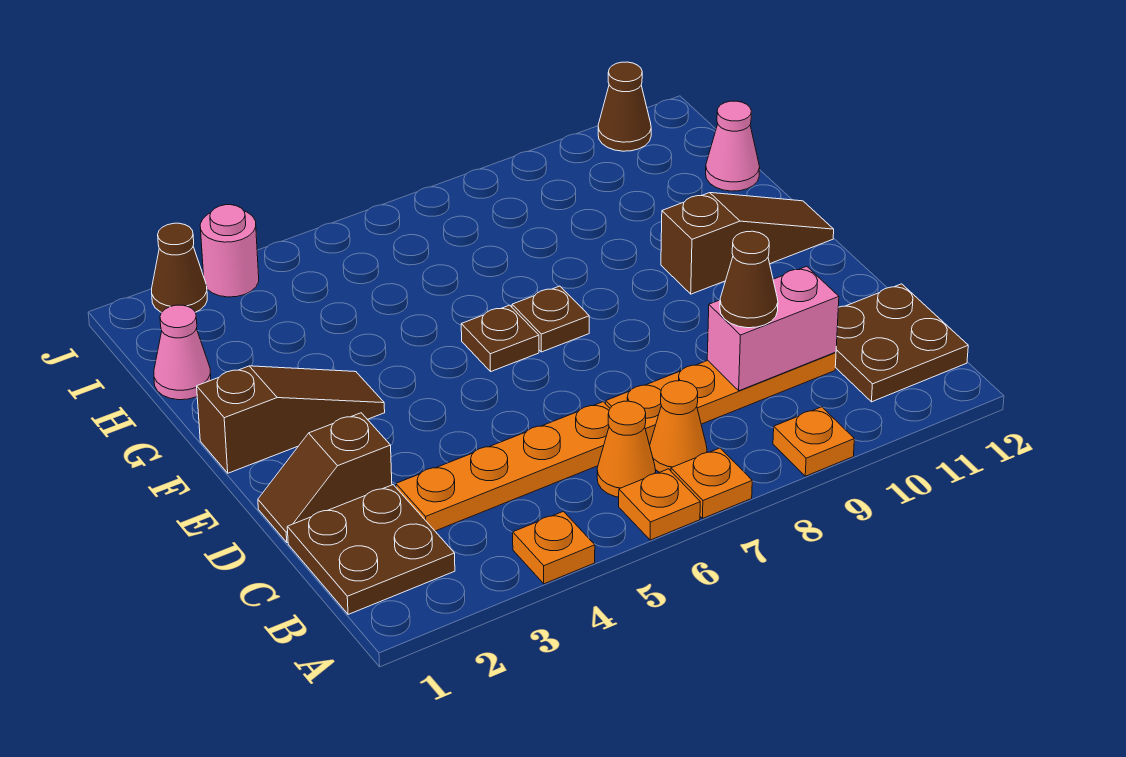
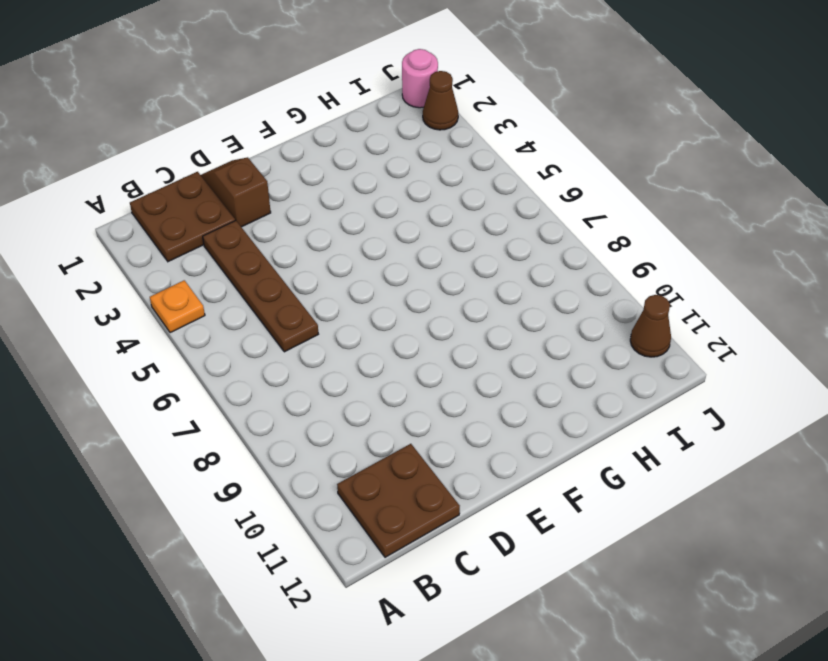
brown plate C3:C6 level 1 -> orange plate C3:C6 level 1
pink round brick J1 level 1 -> pink round brick J3 level 1
none -> orange plate A6 level 1
none -> orange plate A7 level 1
none -> orange plate A9 level 1

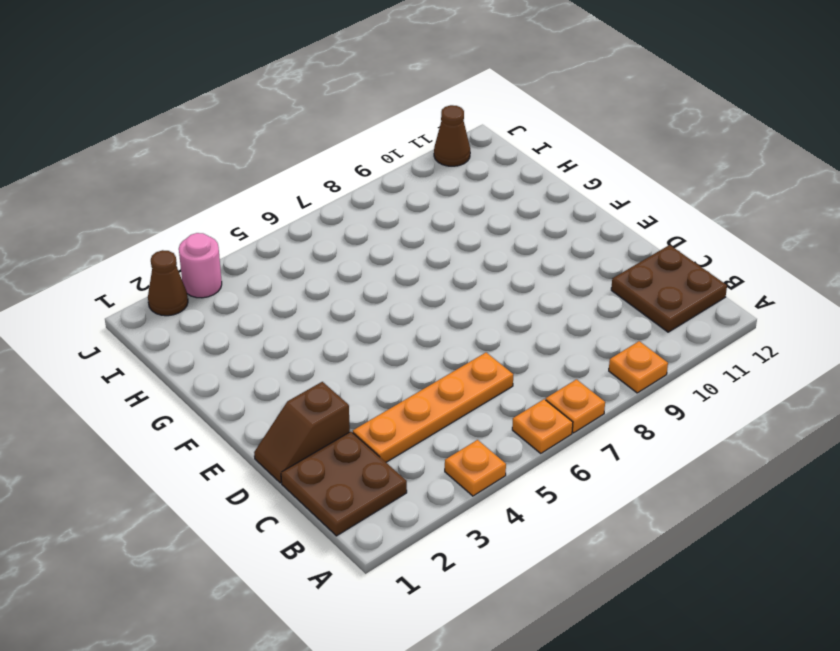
none -> orange cone B6 level 1
none -> orange cone B7 level 1
none -> orange plate C7:C10 level 1

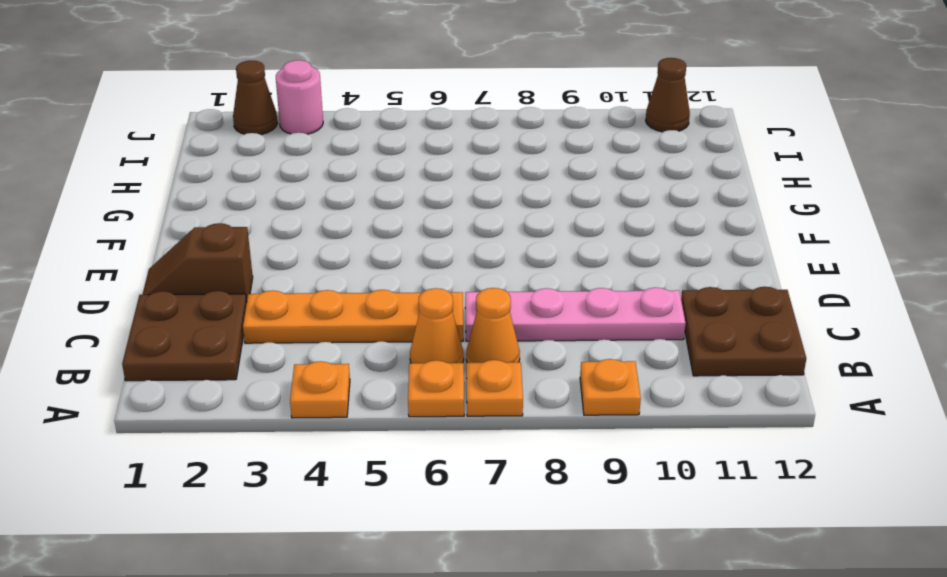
pink plate C7:C10 level 1 -> orange plate C7:C10 level 1
none -> brown slope F1:F3 level 1 top 1
none -> brown plate F6 level 1
none -> brown plate F7 level 1

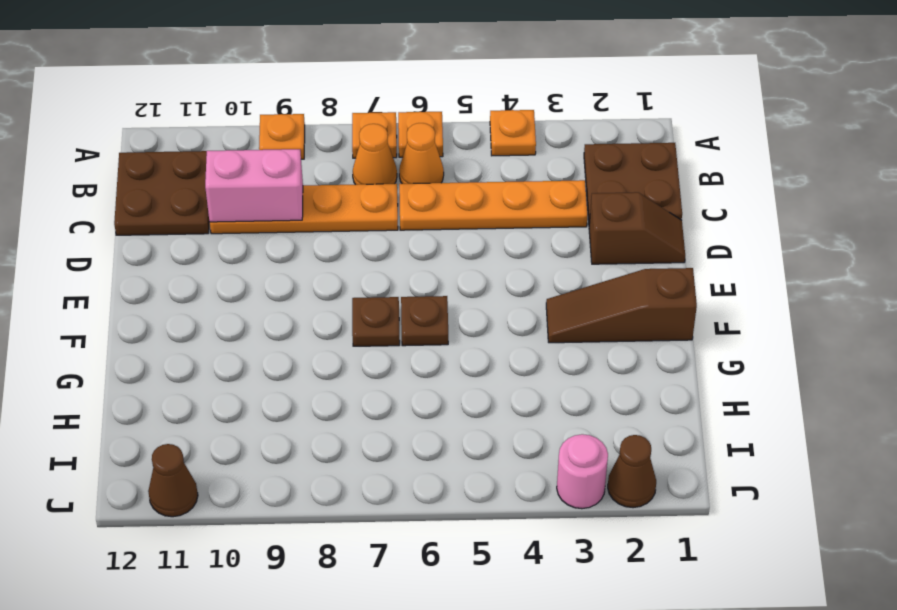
none -> brown slope F10:F12 level 1 top 10
none -> pink cone H1 level 1
none -> pink cone H12 level 1

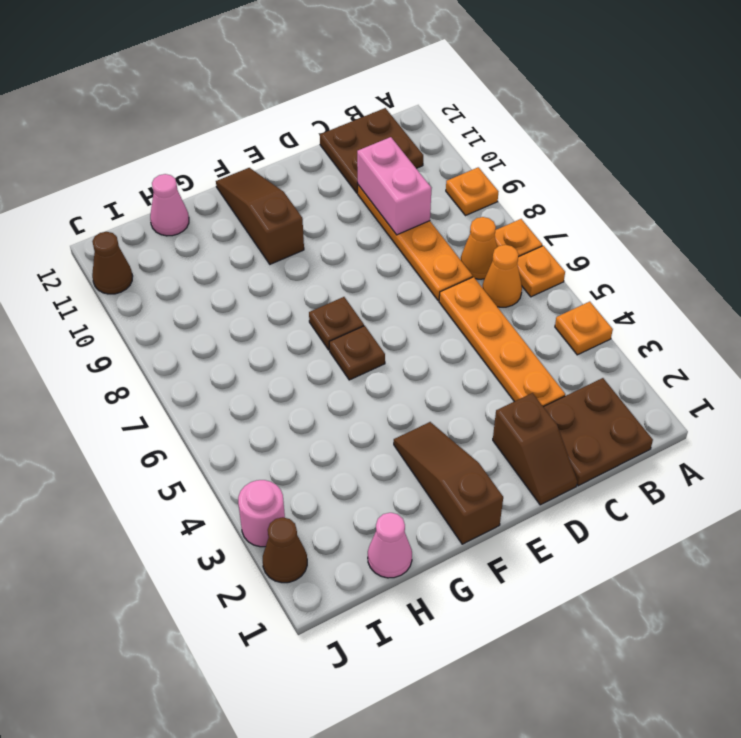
none -> brown cone C9 level 3

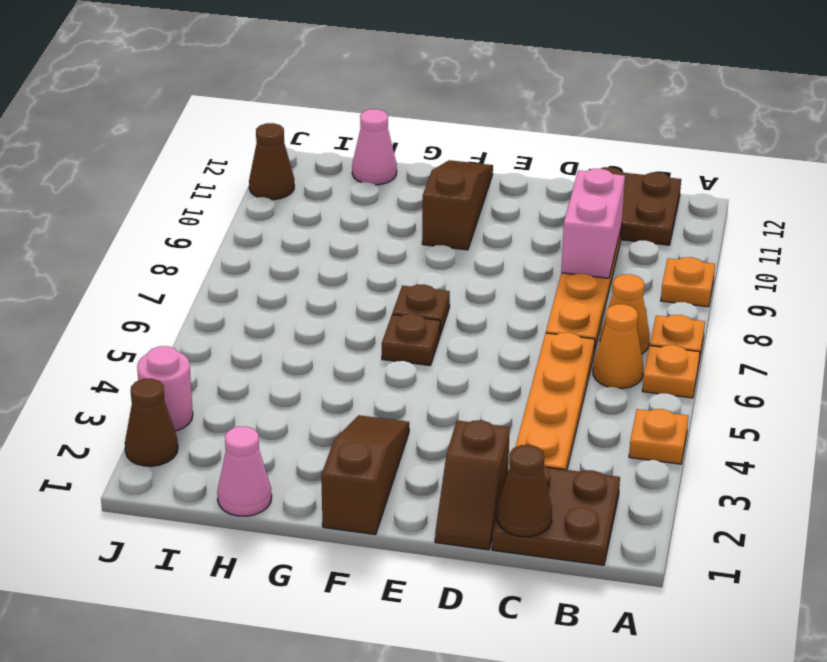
brown cone C1 level 2 -> brown cone C9 level 3

